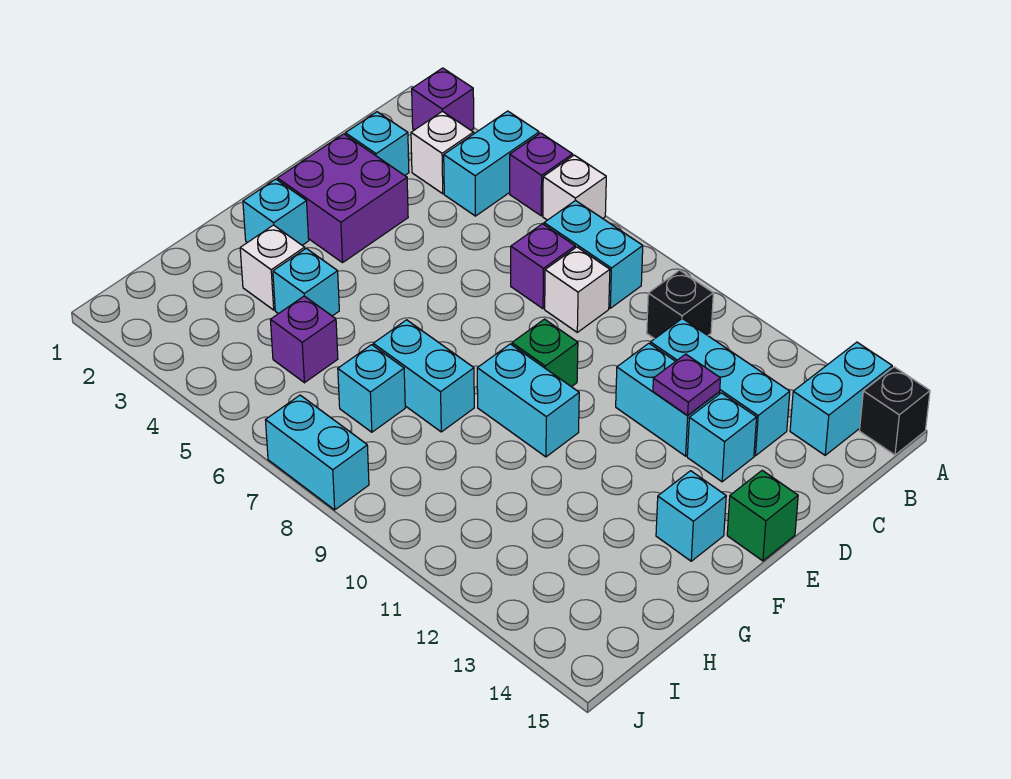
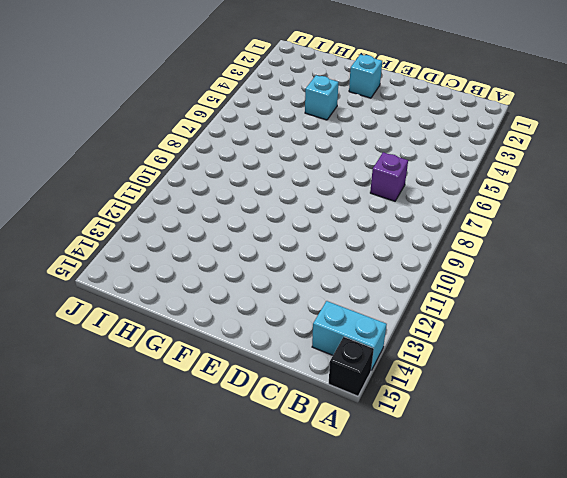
none -> purple brick A2 level 1
none -> cyan brick A4:B4 level 1
none -> purple brick A5 level 1

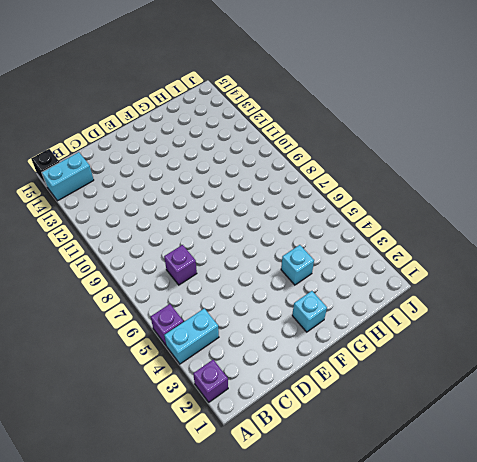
none -> white brick A6 level 1
none -> white brick B3 level 1
none -> cyan brick B7:B8 level 1

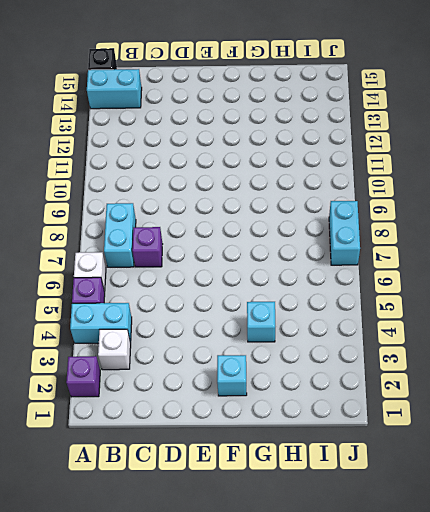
none -> black brick B10 level 1
none -> cyan brick C2 level 1
none -> white brick C8 level 1

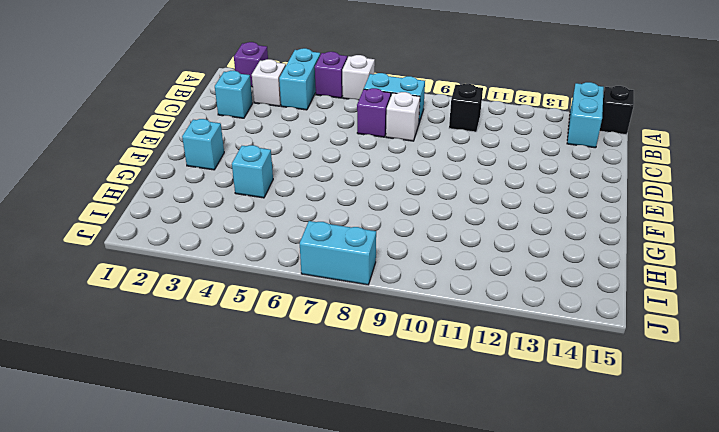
none -> cyan brick C11:C13 level 1
none -> purple brick D2:E3 level 1
none -> cyan brick D11:D12 level 1

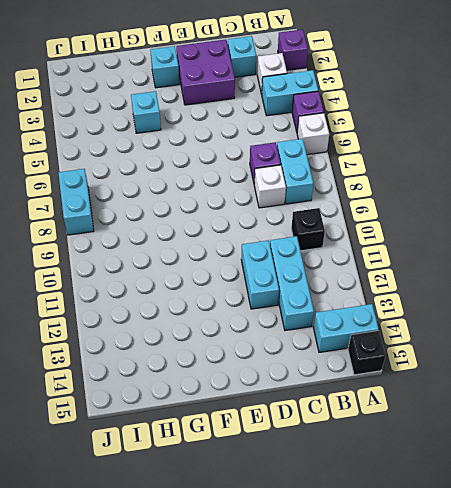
none -> cyan brick D13 level 1
none -> green brick E9 level 1
none -> green brick E15 level 1

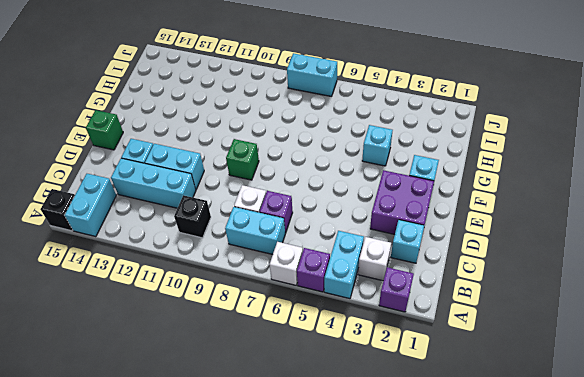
none -> cyan brick F9:F10 level 1
none -> cyan brick F14 level 1
none -> white brick G3 level 1

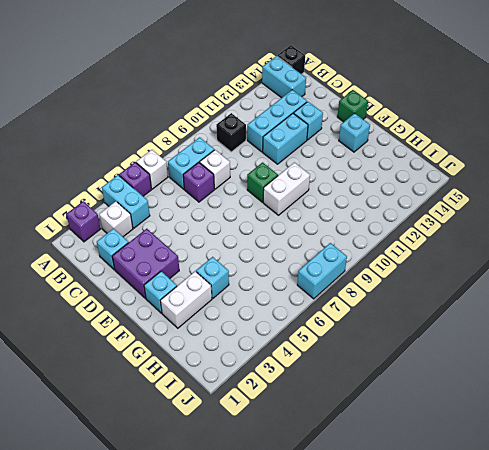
white brick F9:F10 level 1 -> cyan brick F9:F10 level 1
white brick G2:G3 level 1 -> white brick G3 level 1
none -> cyan brick G7:G8 level 1
none -> purple brick H5 level 1
none -> cyan brick H7 level 1

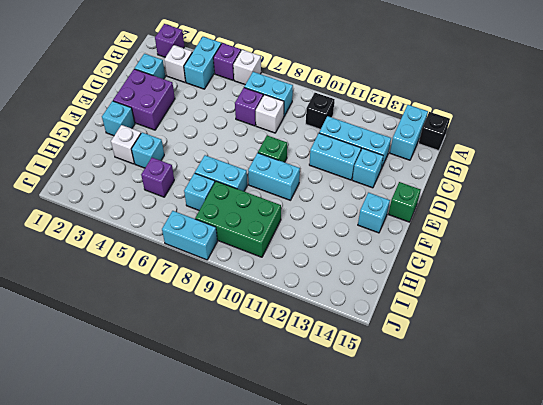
green brick H8:I10 level 1 -> none
none -> purple plate D12 level 2

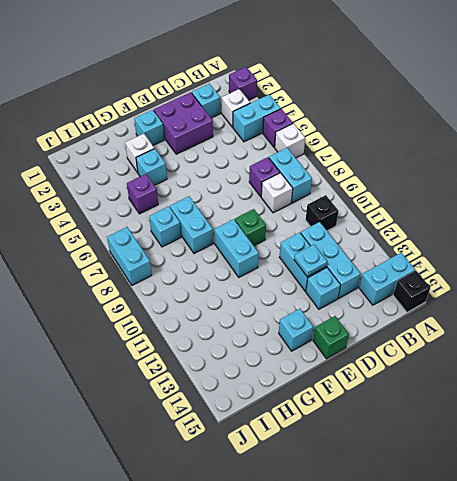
cyan plate D12 level 2 -> purple plate D12 level 2

